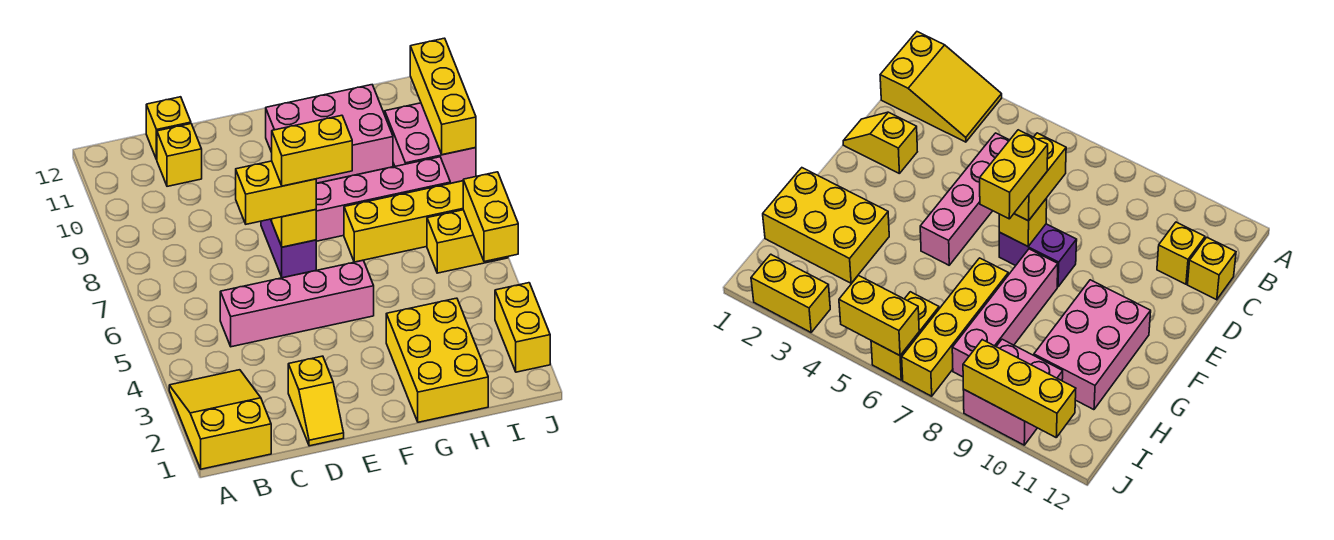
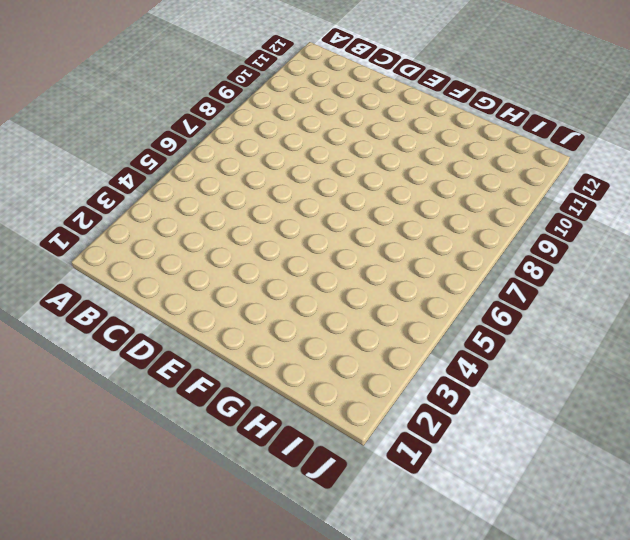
none -> yellow slope A1:B3 level 1 top 1
none -> pink brick C5:F5 level 1
none -> yellow brick C11 level 1

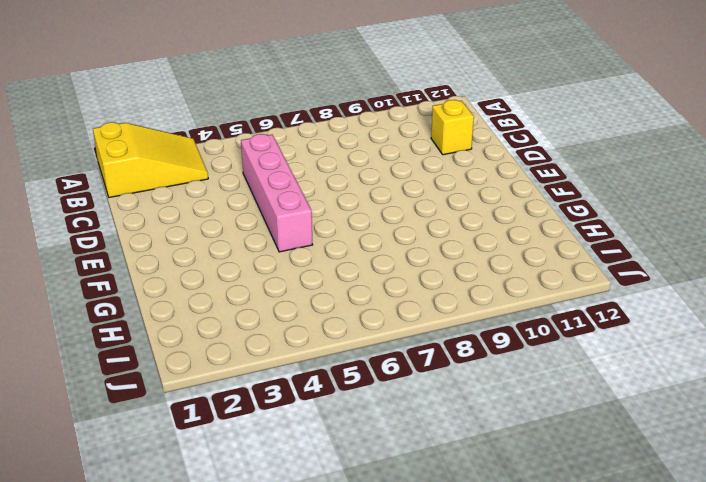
none -> yellow brick C12 level 1
none -> yellow slope D1:D2 level 1 top 2
none -> purple brick E7:E8 level 1

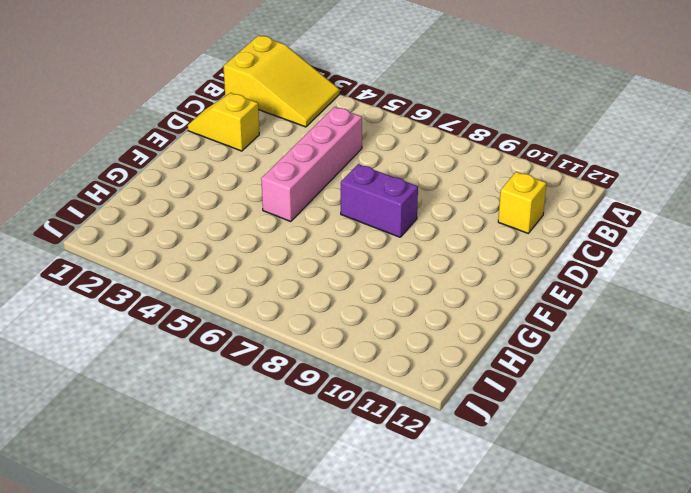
none -> yellow brick C12 level 1
none -> pink brick F8:I8 level 1
none -> pink brick F10:H11 level 1

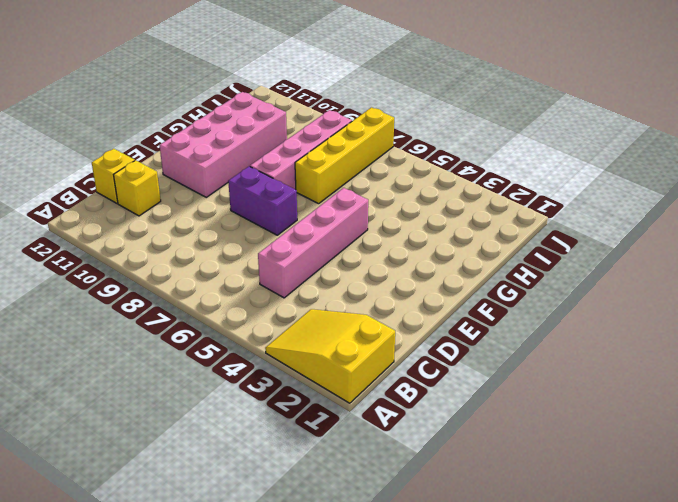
pink brick E10:H11 level 1 -> pink brick F10:H11 level 1
none -> yellow slope D1:D2 level 1 top 2
none -> yellow brick G1:H3 level 1
none -> yellow brick I6:J6 level 1

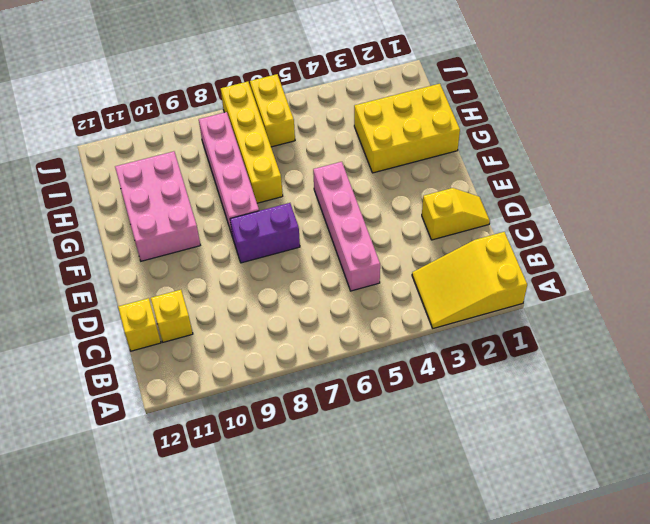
none -> pink brick I9:J10 level 1
none -> yellow brick J2:J3 level 1
none -> yellow brick E7 level 2

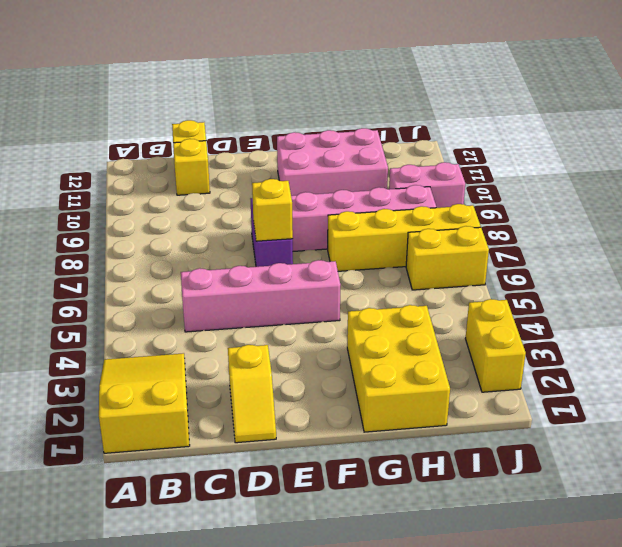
pink brick I9:J9 level 1 -> pink brick I9:J10 level 1
none -> yellow brick J5:J6 level 2
none -> yellow brick J9:J11 level 2
none -> yellow brick D7:E7 level 3

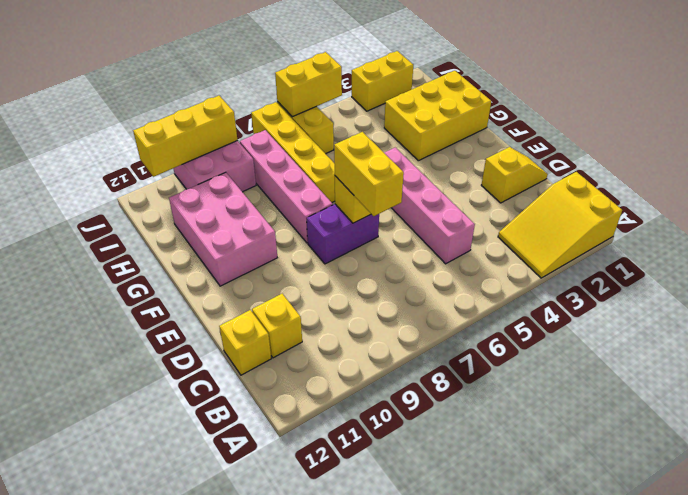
none -> yellow brick E7:F7 level 4

